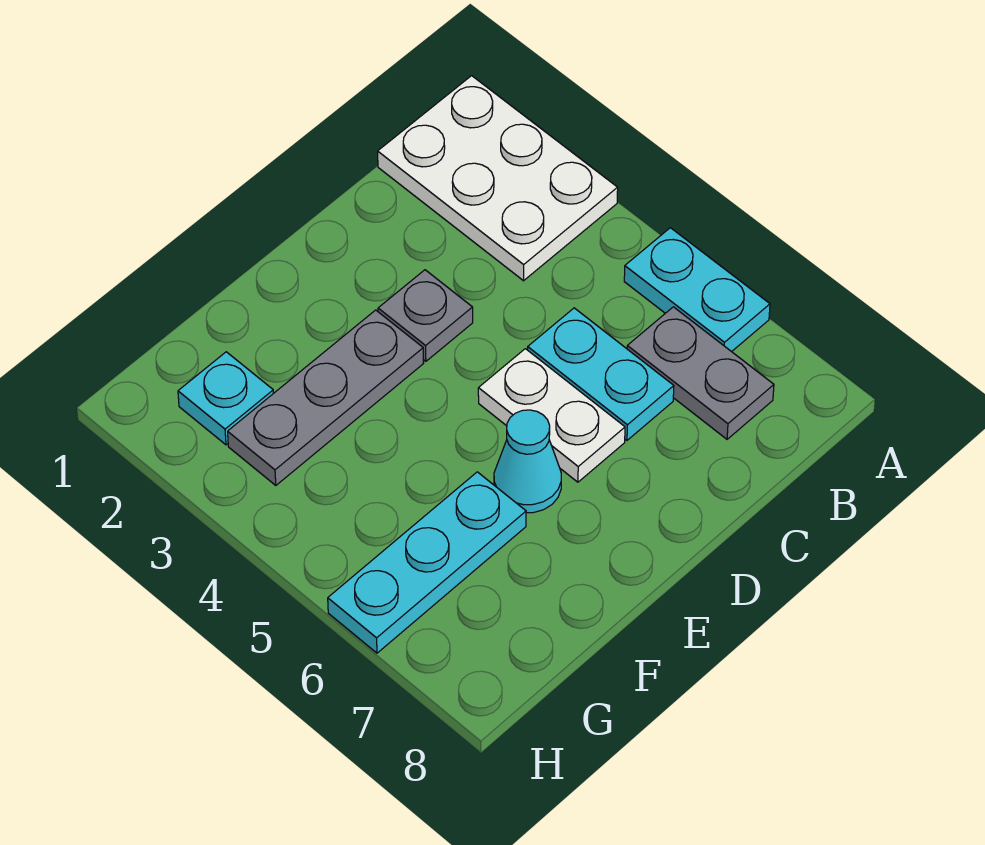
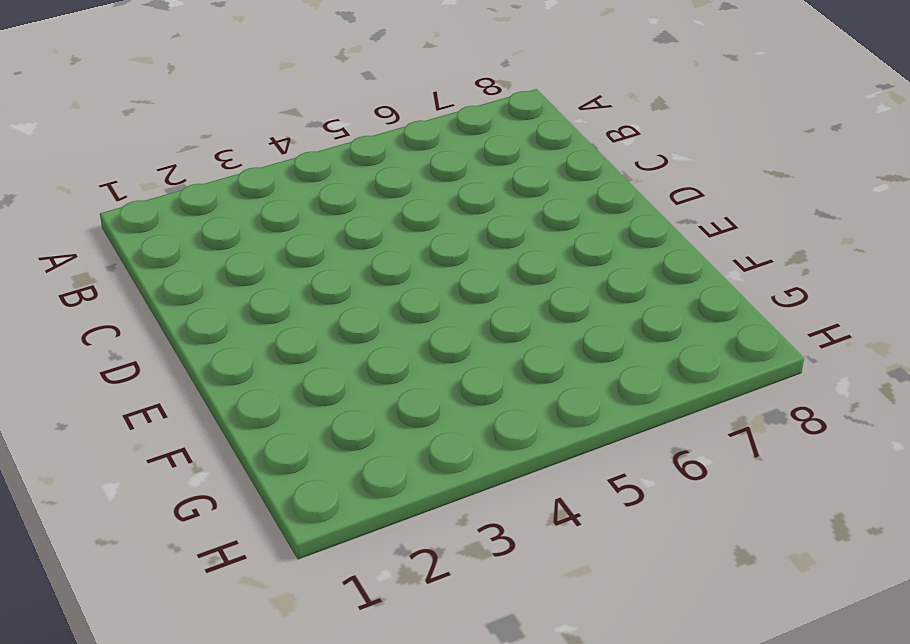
none -> white plate A1:B3 level 1
none -> cyan plate A5:A6 level 1

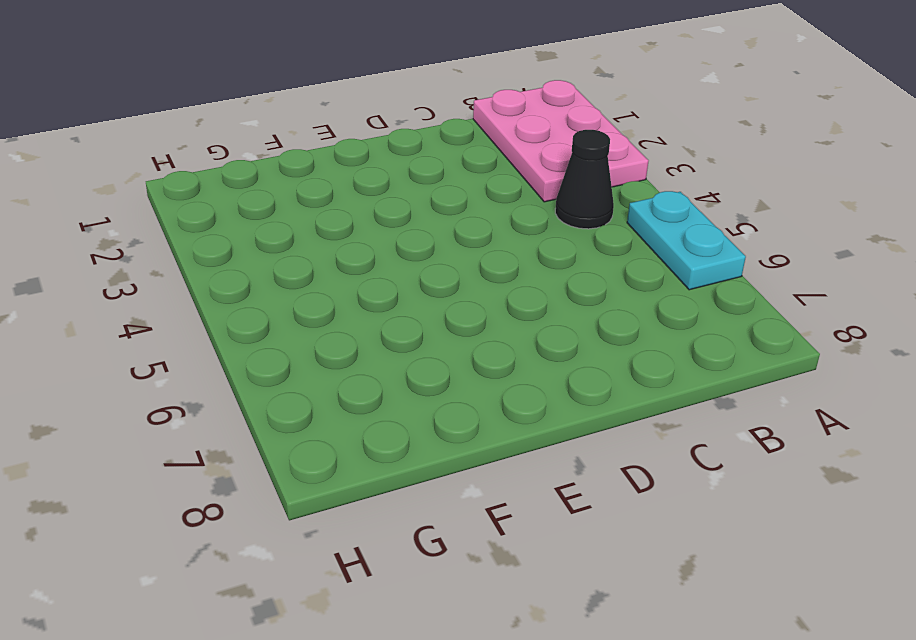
pink plate A1:B3 level 1 -> white plate A1:B3 level 1
black cone B4 level 1 -> none
none -> grey plate B6:B7 level 1
none -> cyan plate C5:C6 level 1

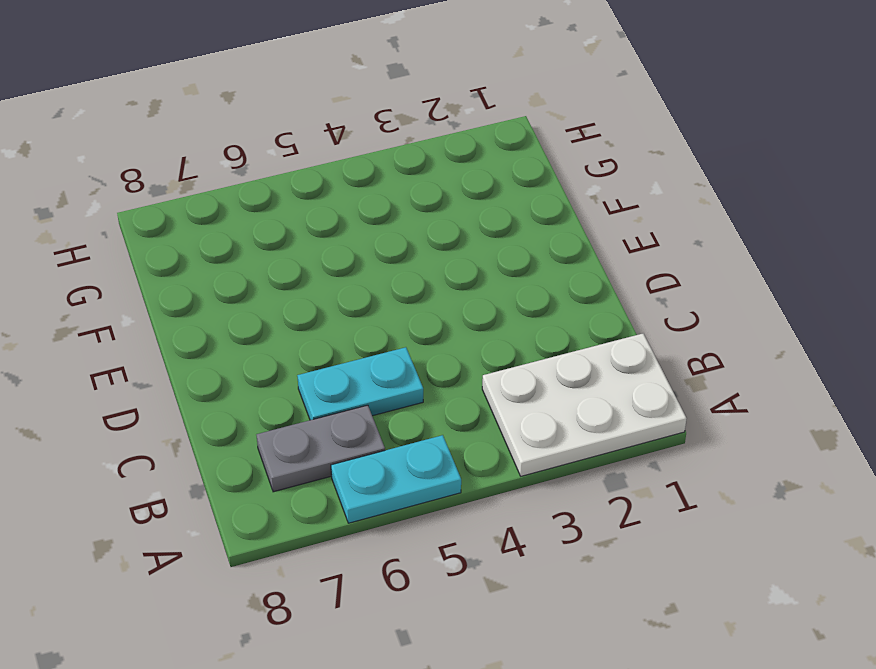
none -> grey plate D3 level 1
none -> white plate D5:D6 level 1

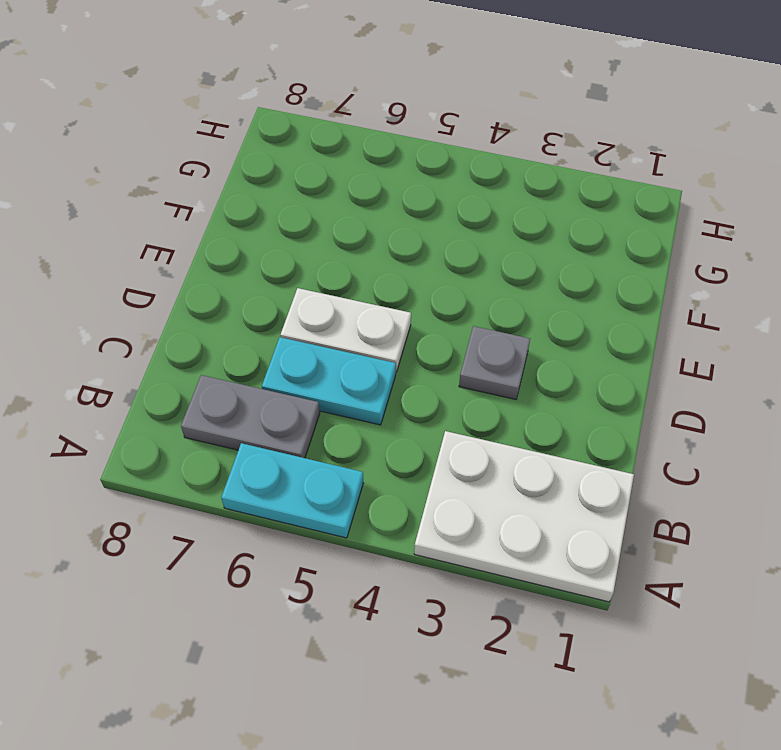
none -> grey plate E3:G3 level 1
none -> cyan cone E6 level 1

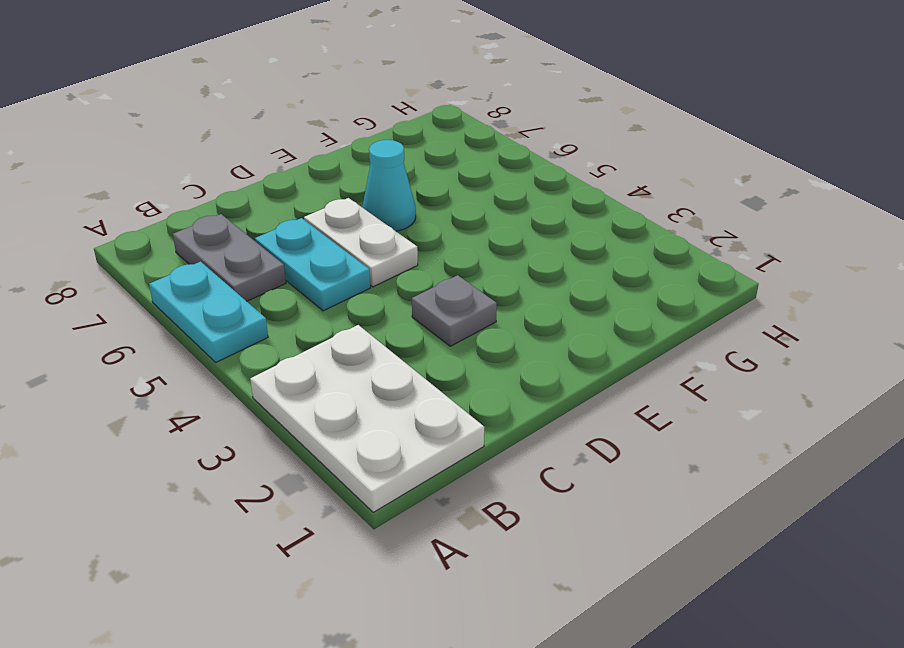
none -> grey plate E3:G3 level 1
none -> cyan plate F6:H6 level 1

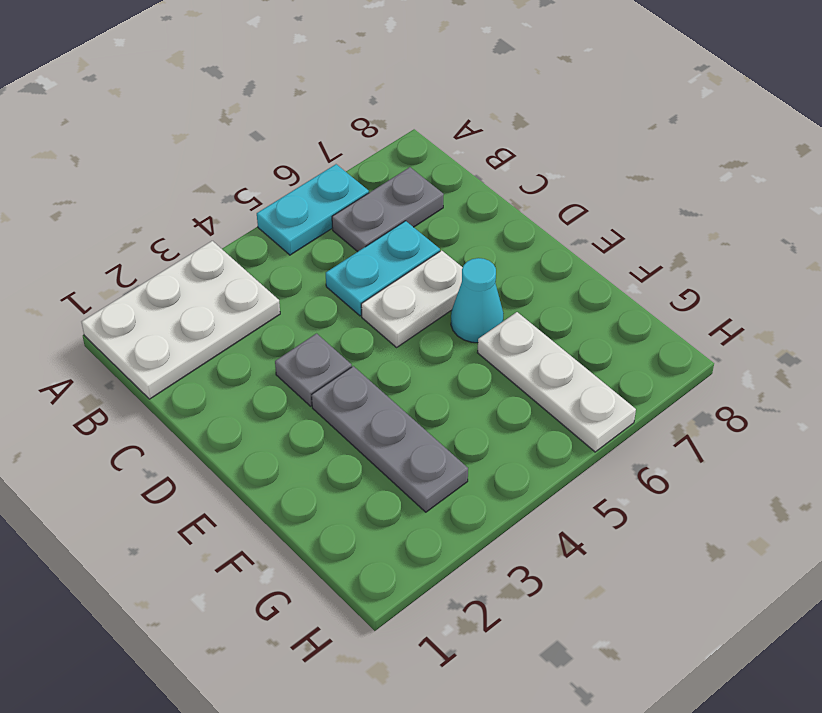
white plate F6:H6 level 1 -> cyan plate F6:H6 level 1
none -> cyan plate G2 level 1

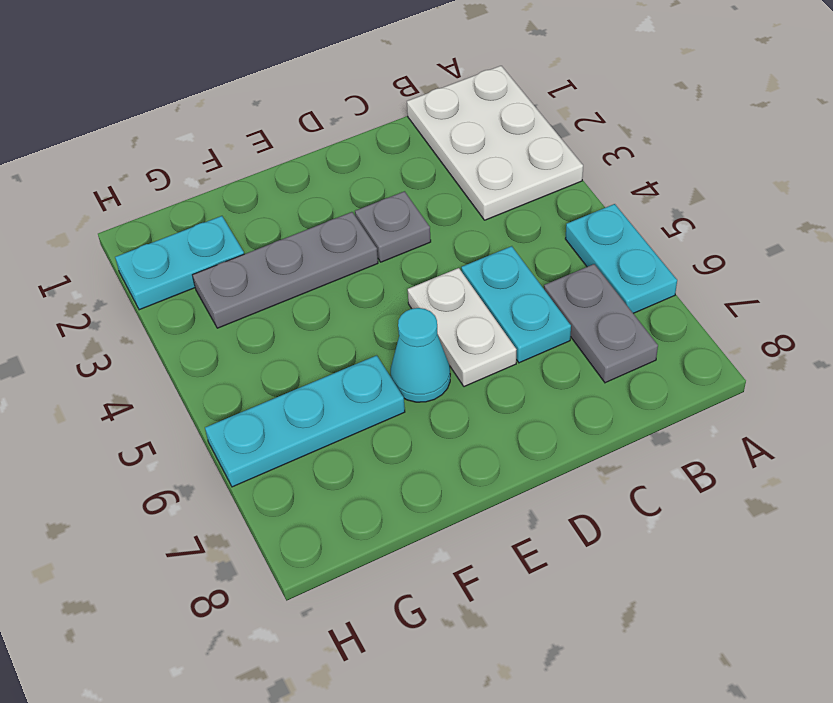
cyan plate G2:H2 level 1 -> cyan plate G2 level 1

